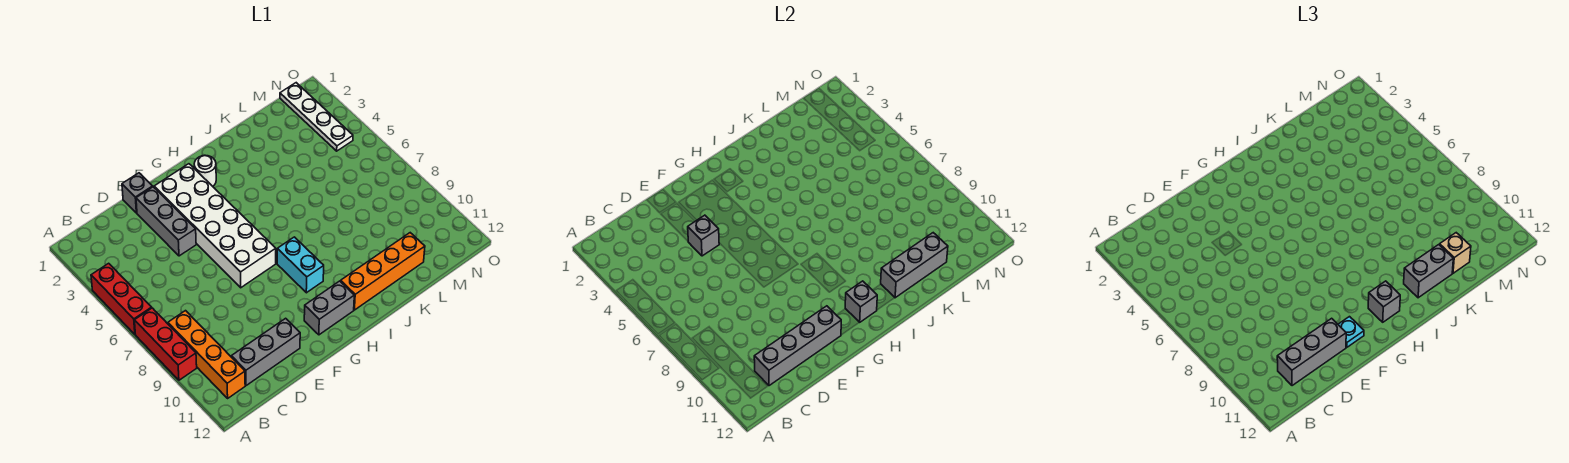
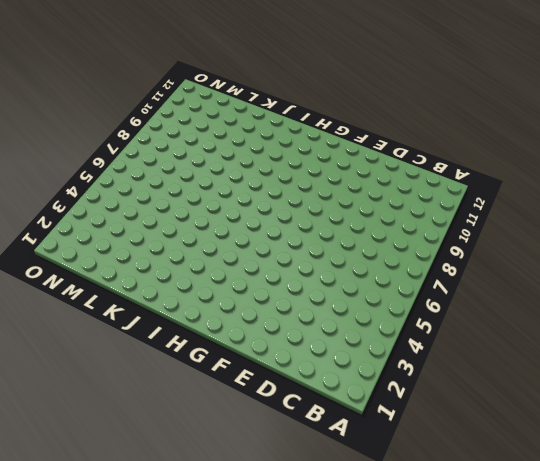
none -> red brick A4:A6 level 1
none -> red brick A7:A9 level 1
none -> orange brick B8:B11 level 1

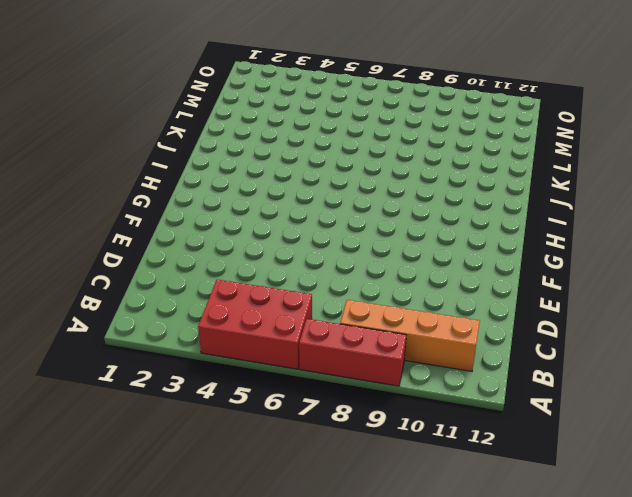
red brick A4:B6 level 1 -> red brick A4:A6 level 1
none -> grey brick C11:E11 level 1
none -> grey brick E1 level 1
none -> grey brick E2:E4 level 1

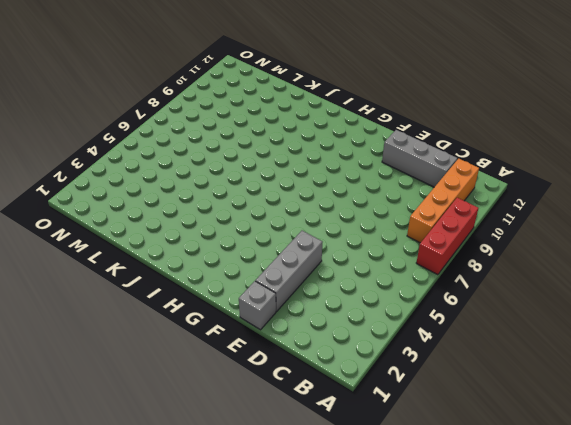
none -> red brick A4:A6 level 1
none -> white brick F2:G7 level 1
none -> grey brick G11:H11 level 1

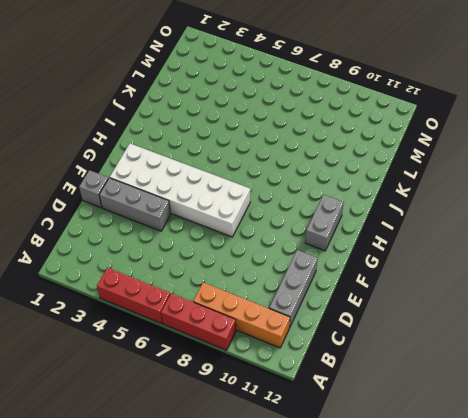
none -> white round brick H2 level 1
none -> cyan brick H8:H9 level 1
none -> orange brick I11:L11 level 1

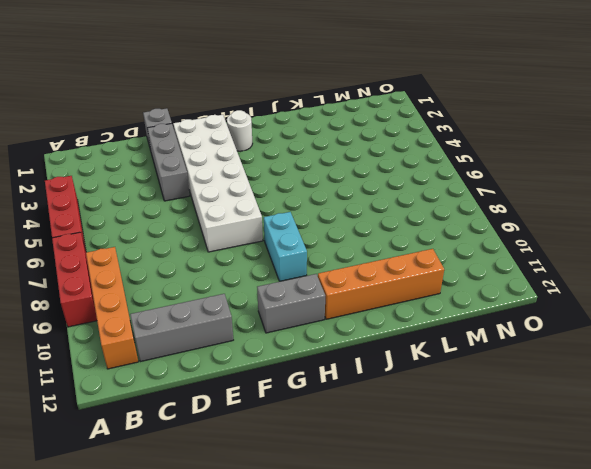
none -> white plate N1:N4 level 1
none -> grey brick C11:F11 level 2
none -> grey brick E4 level 2

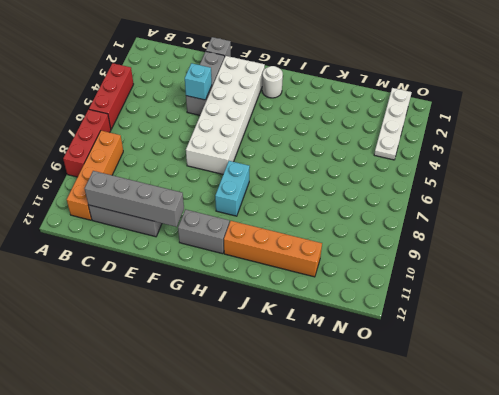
cyan brick E4 level 2 -> grey brick E4 level 2
none -> grey brick H11 level 2
none -> grey brick J11:L11 level 2
none -> grey brick C11:E11 level 3

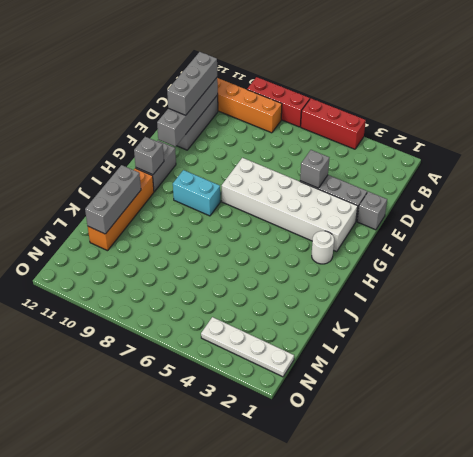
none -> cyan plate F11 level 3
none -> grey brick H11 level 3
none -> grey brick J11:K11 level 3

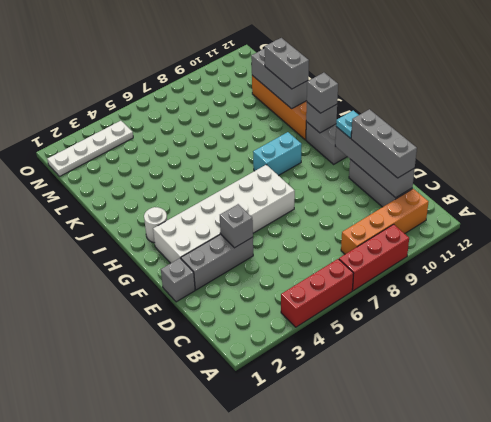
none -> tan brick L11 level 3

